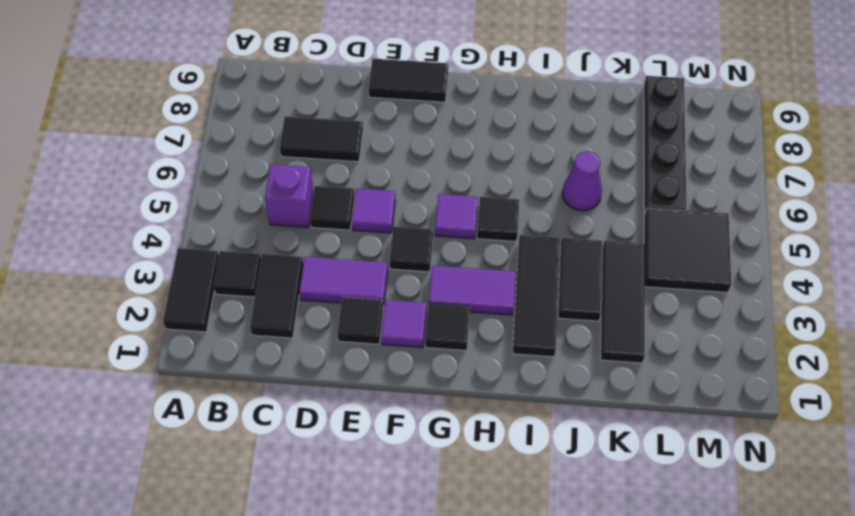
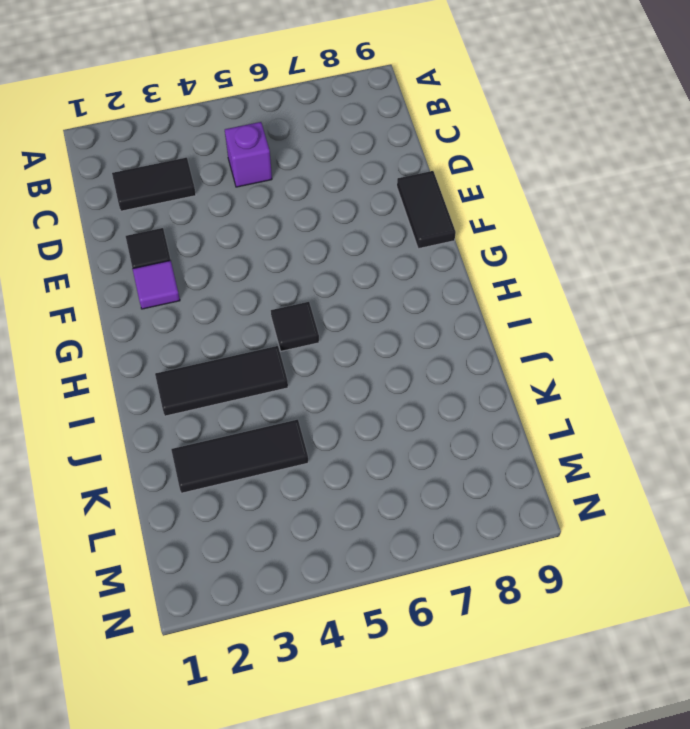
none -> black tile A2:A3 level 1
none -> black tile B3 level 1
none -> black tile C7:D7 level 1

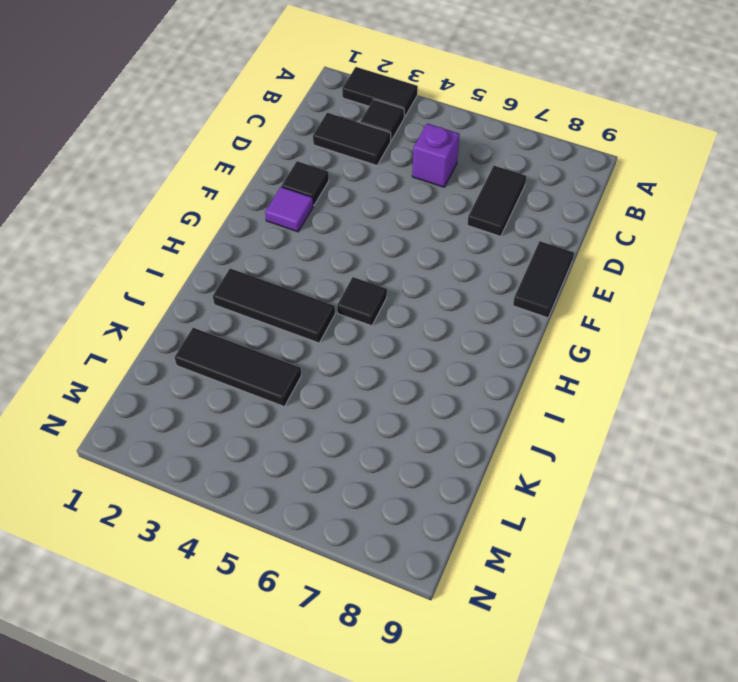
none -> purple tile D3:E3 level 1
none -> black tile D5 level 1
none -> purple tile E5 level 1

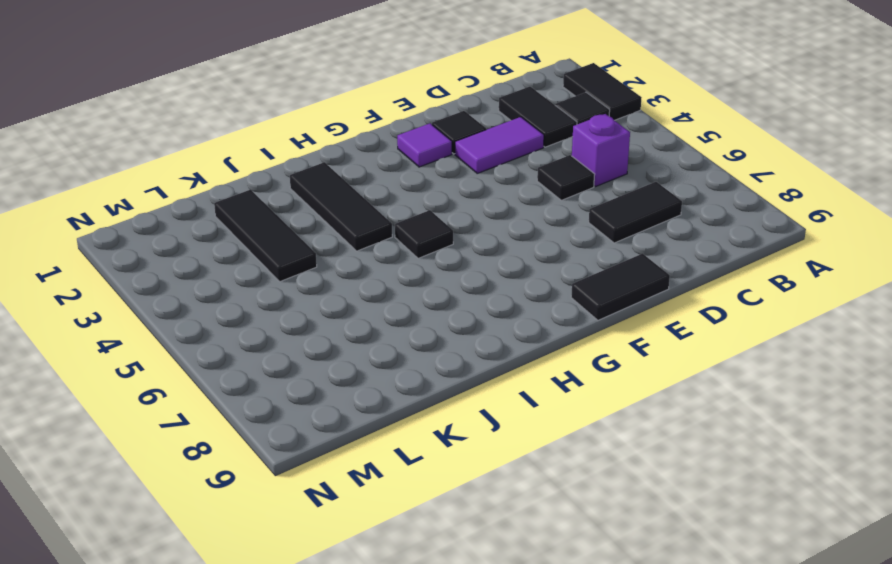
none -> purple tile E5 level 1
none -> black tile F4 level 1
none -> black tile G2 level 1

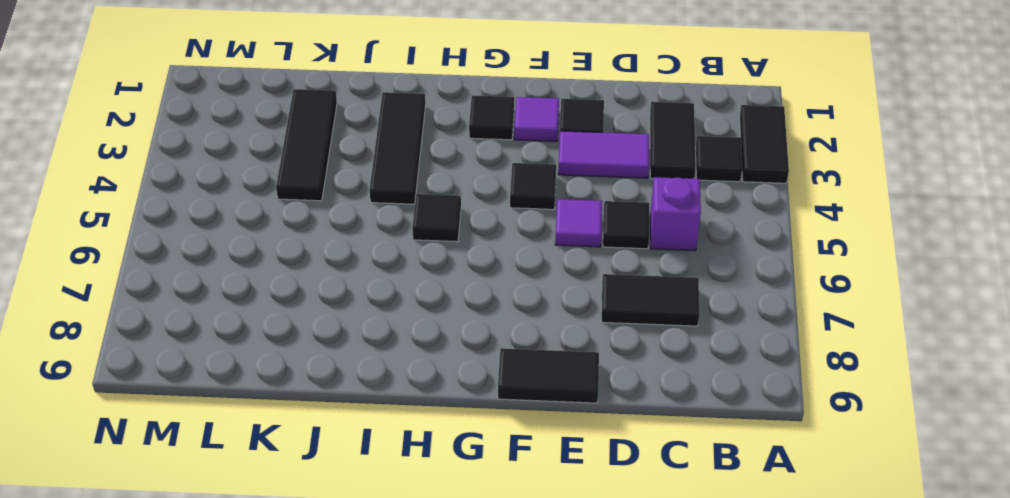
none -> purple tile G3:H3 level 1
none -> purple tile G5 level 1
none -> black tile J3:J4 level 1

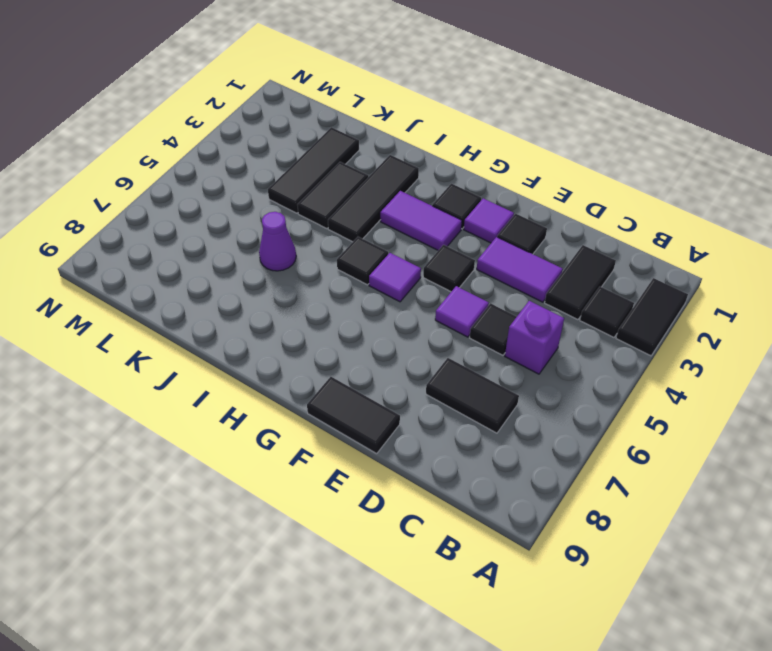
none -> black tile L4:M5 level 1
none -> black plate L6:L9 level 1

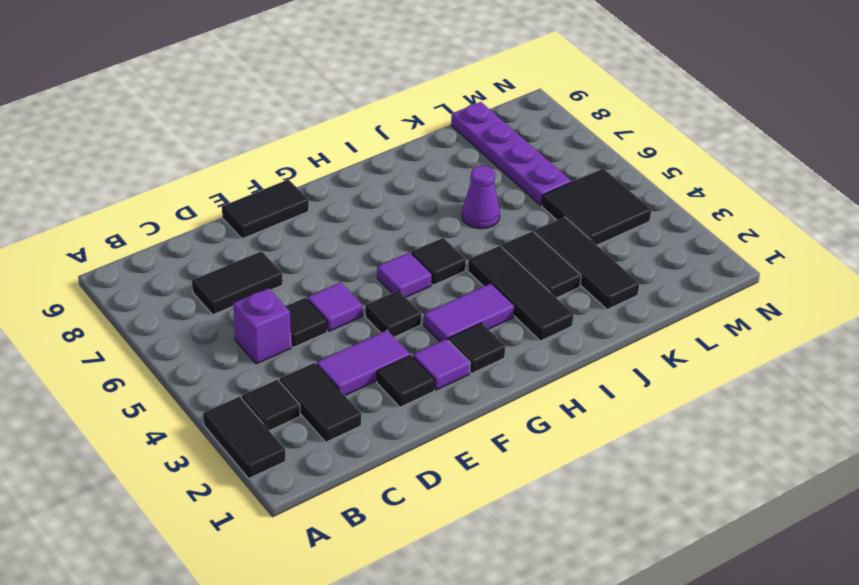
purple plate L6:L9 level 1 -> black plate L6:L9 level 1

